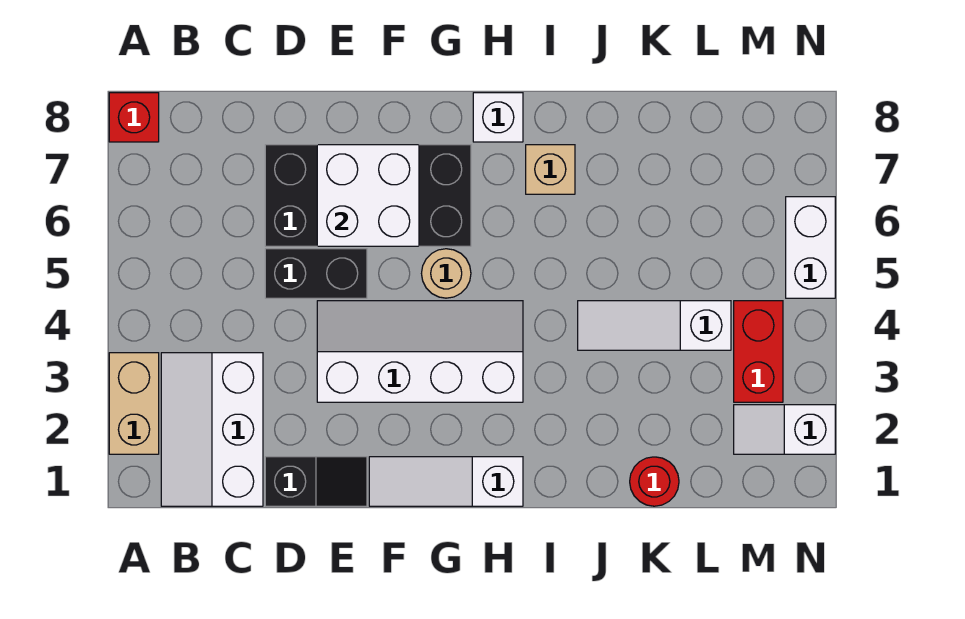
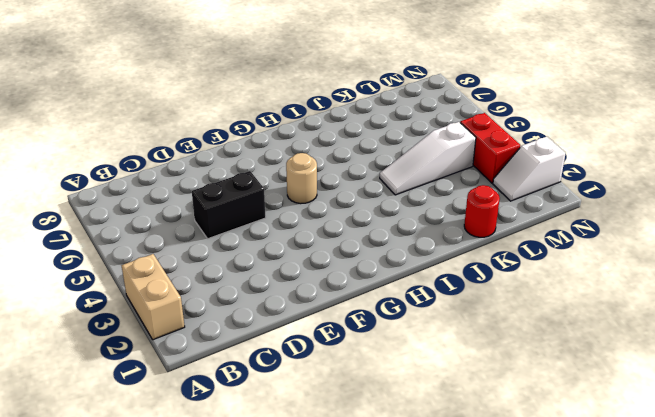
none -> red brick A8 level 1
none -> white slope B1:C3 level 1 top C
none -> black slope D1:E1 level 1 top D

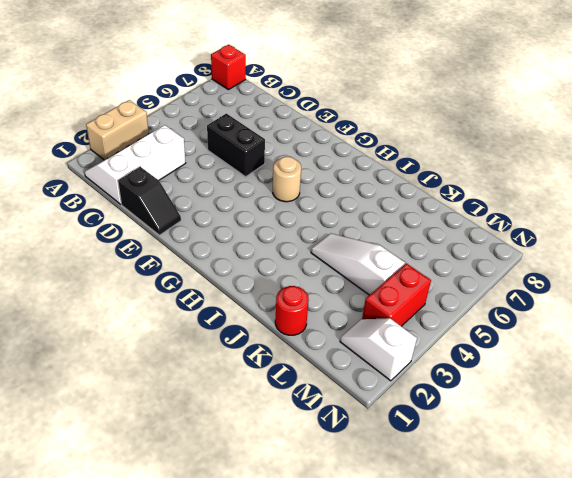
none -> black brick D6:G7 level 1
none -> white slope E3:H4 level 1 top 3
none -> white slope F1:H1 level 1 top H

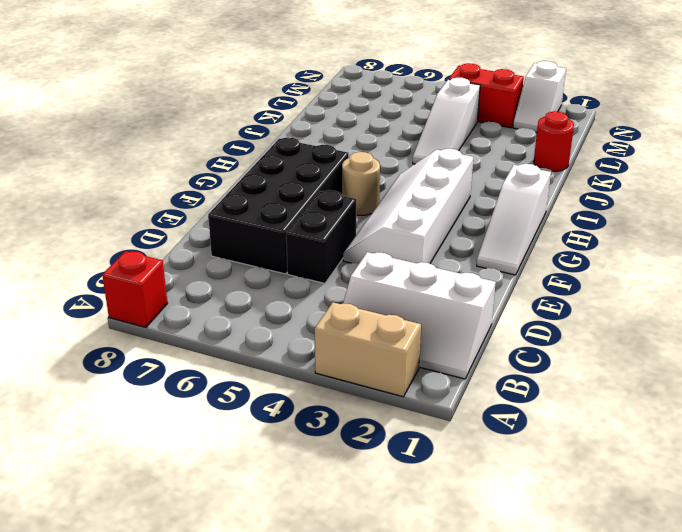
none -> black slope D1:E1 level 1 top D
none -> white brick H8 level 1
none -> tan brick I7 level 1

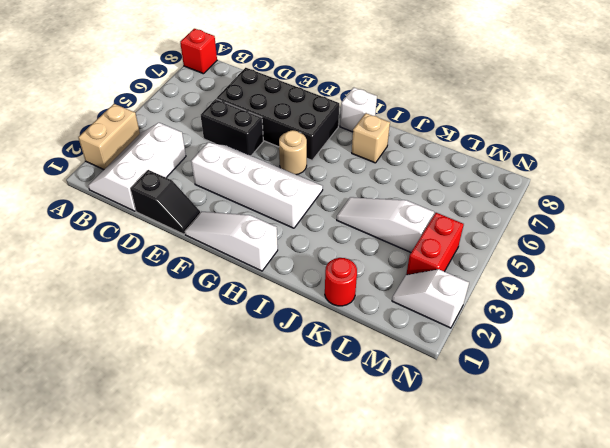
none -> white brick N5:N6 level 1
none -> white brick E6:F7 level 2

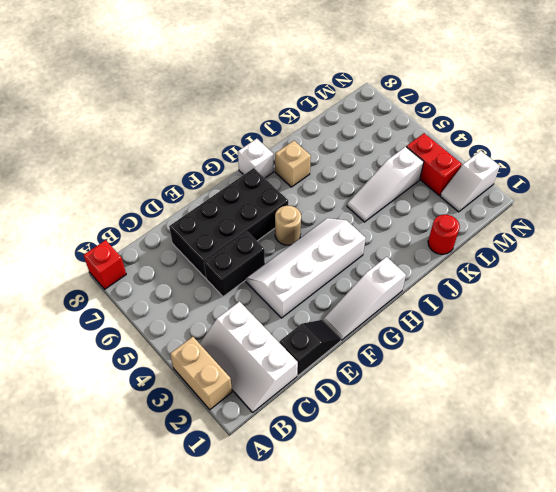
none -> white brick N5:N6 level 1
none -> white brick E6:F7 level 2

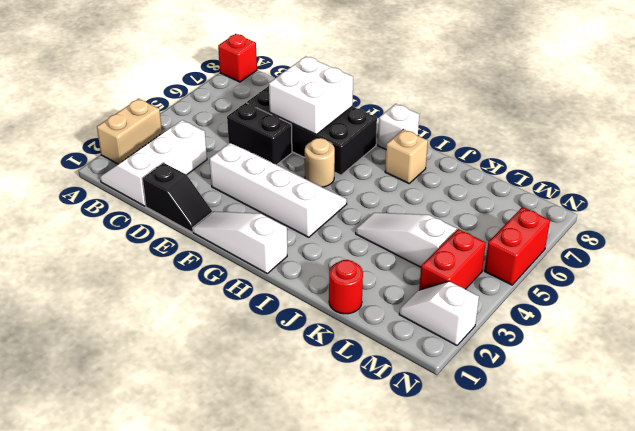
red brick N5:N6 level 1 -> white brick N5:N6 level 1

